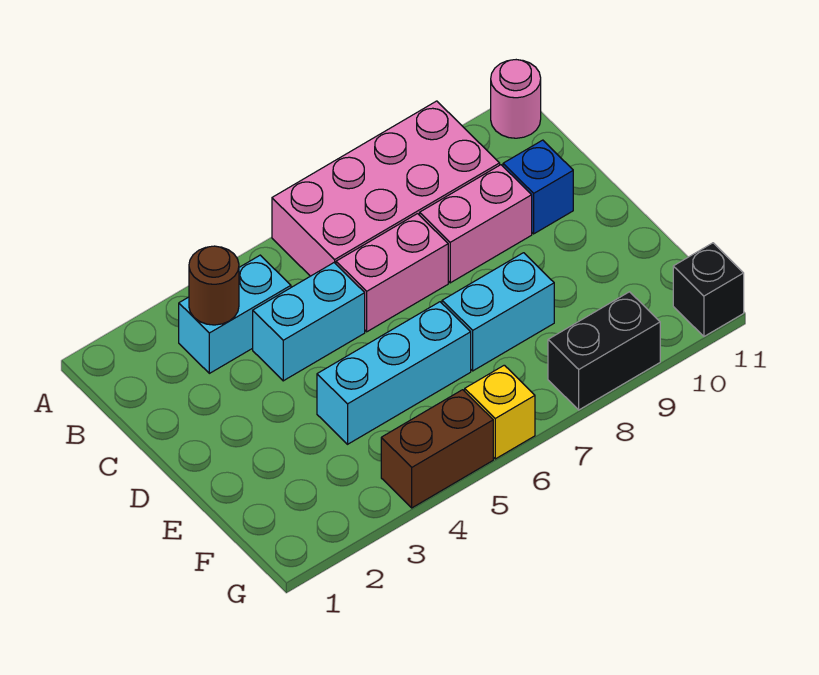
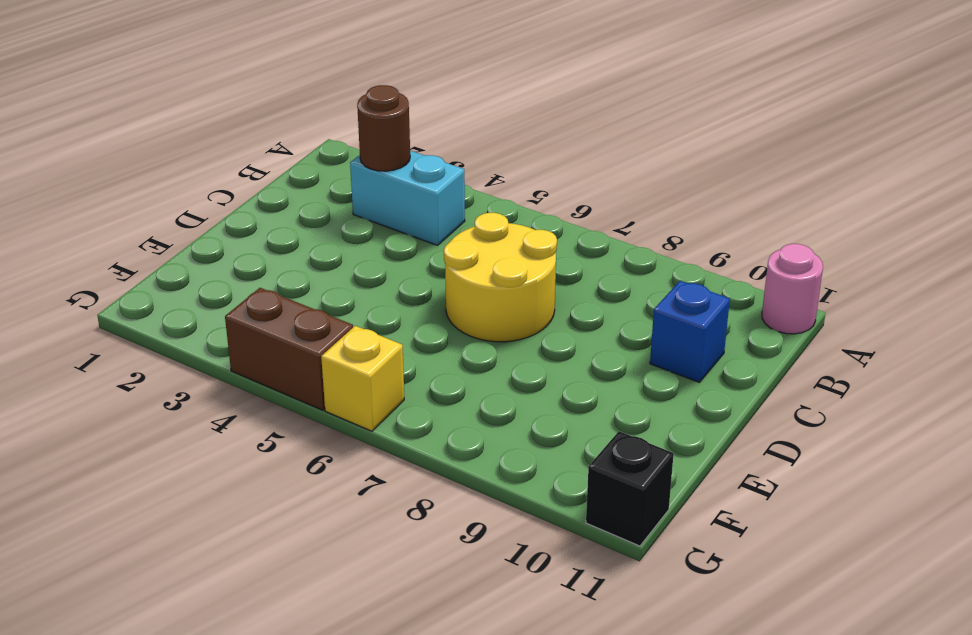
yellow round brick C6:D7 level 1 -> pink brick C6:C7 level 1
none -> pink brick A6:B9 level 1
none -> cyan brick C4:C5 level 1
none -> pink brick C8:C9 level 1

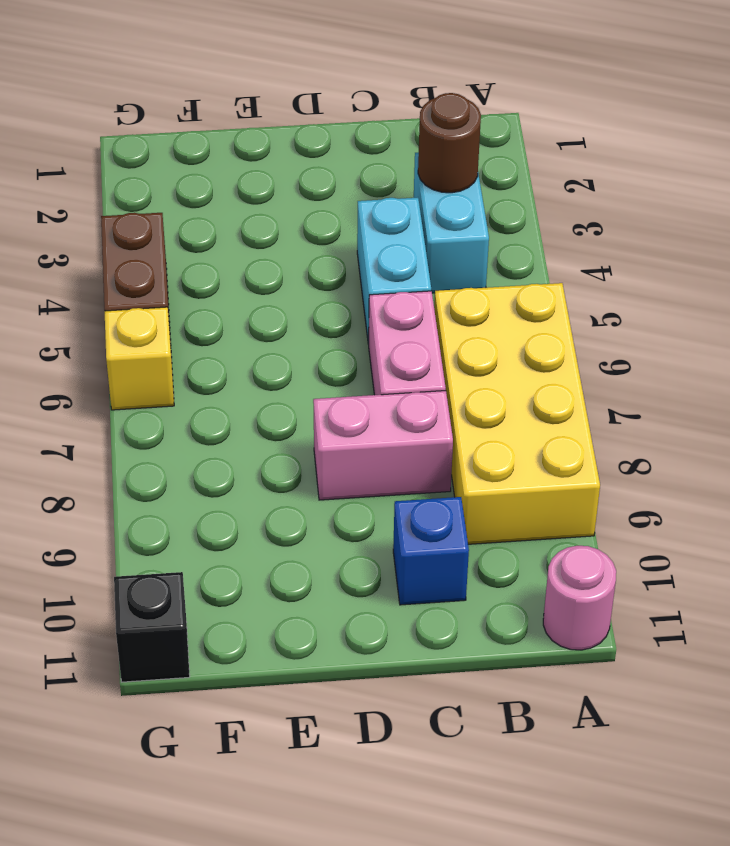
yellow brick A6:B9 level 1 -> pink brick A6:B9 level 1
pink brick C8:D8 level 1 -> pink brick C8:C9 level 1
none -> cyan brick E4:E6 level 1
none -> cyan brick E7:E8 level 1
none -> black brick G8:G9 level 1

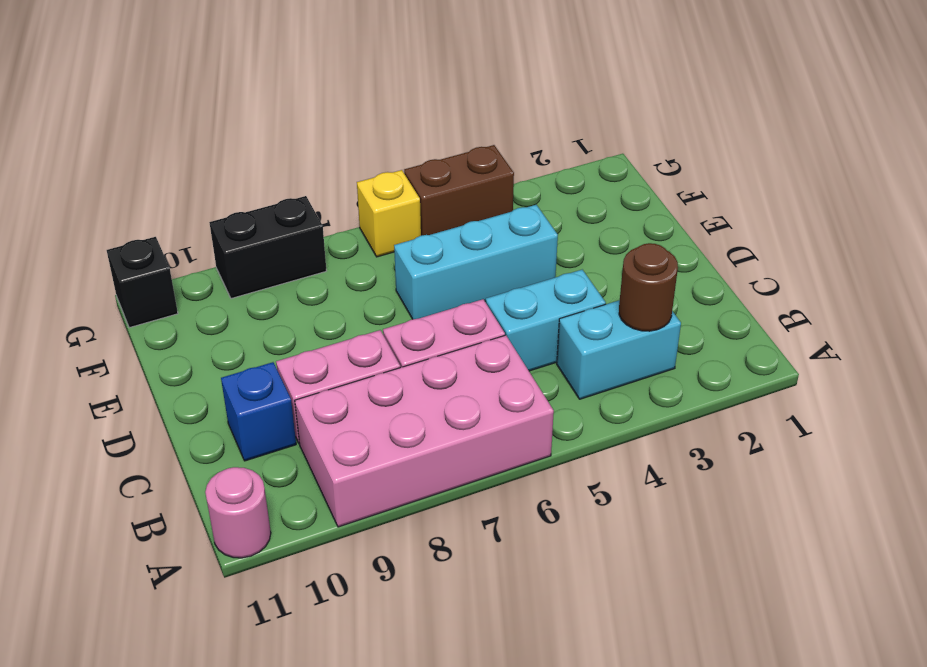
none -> cyan brick E7:E8 level 1

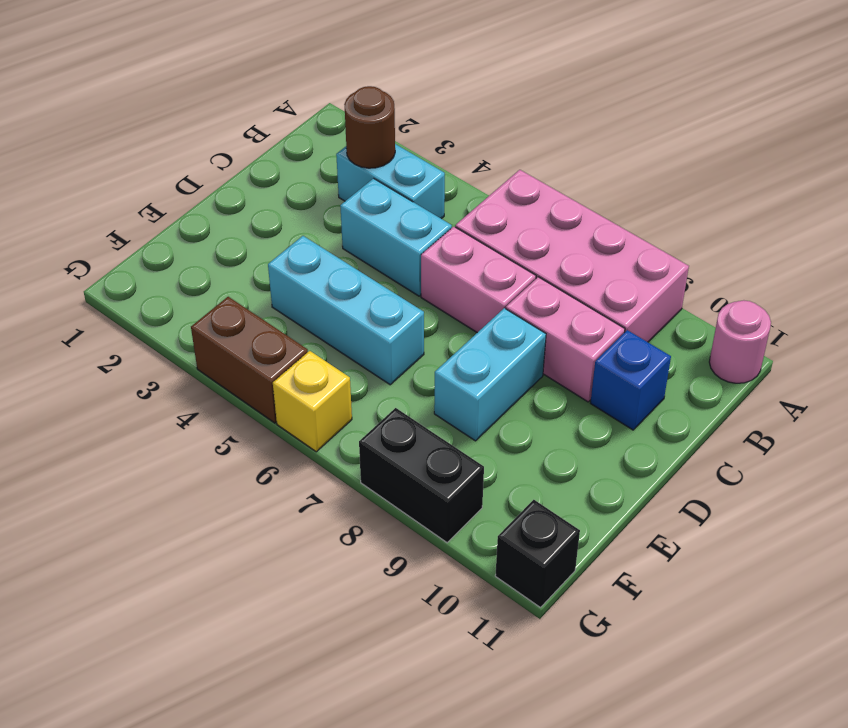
cyan brick D8:E8 level 1 -> cyan brick E7:E8 level 1

